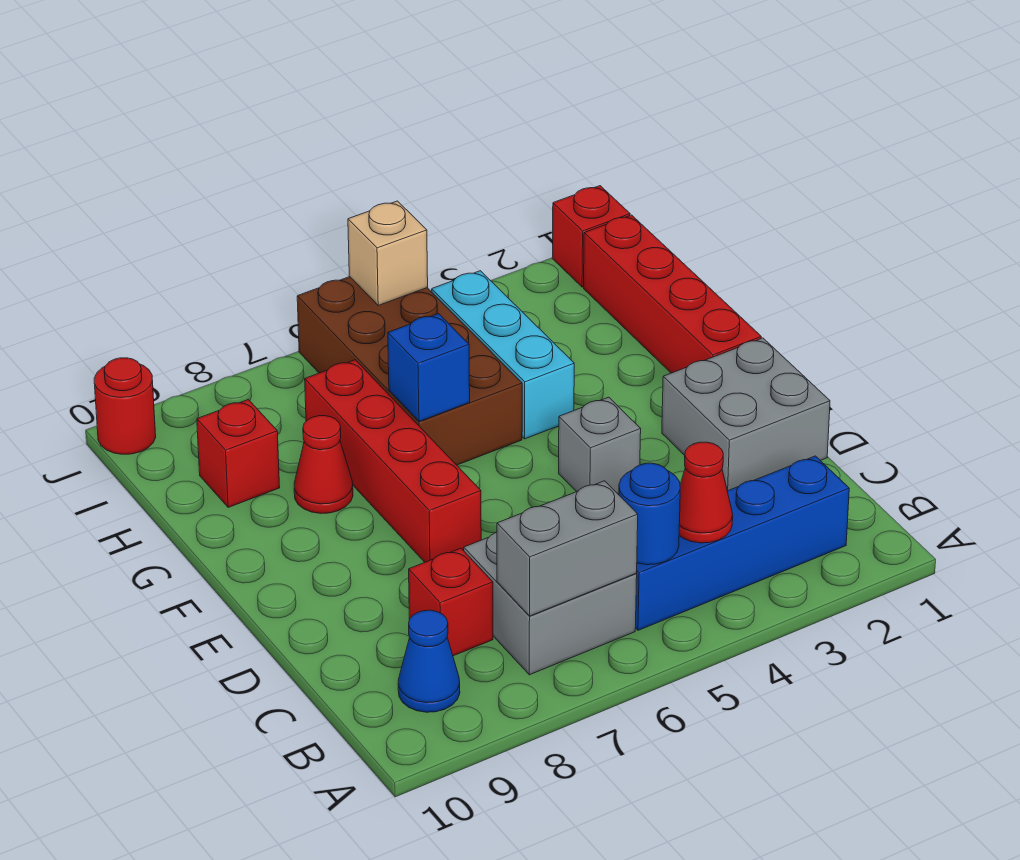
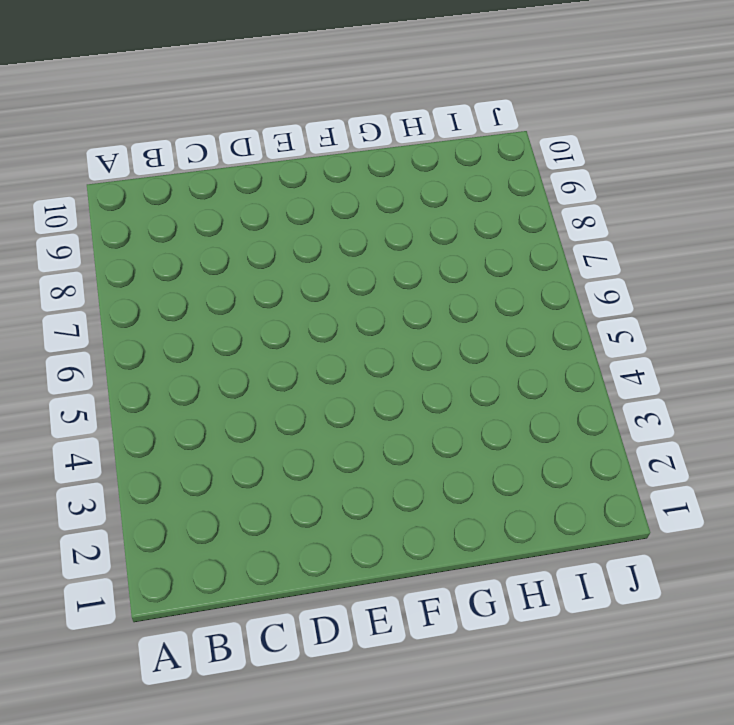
none -> blue brick B2:B5 level 1
none -> grey brick B6:C7 level 1
none -> blue cone B9 level 1

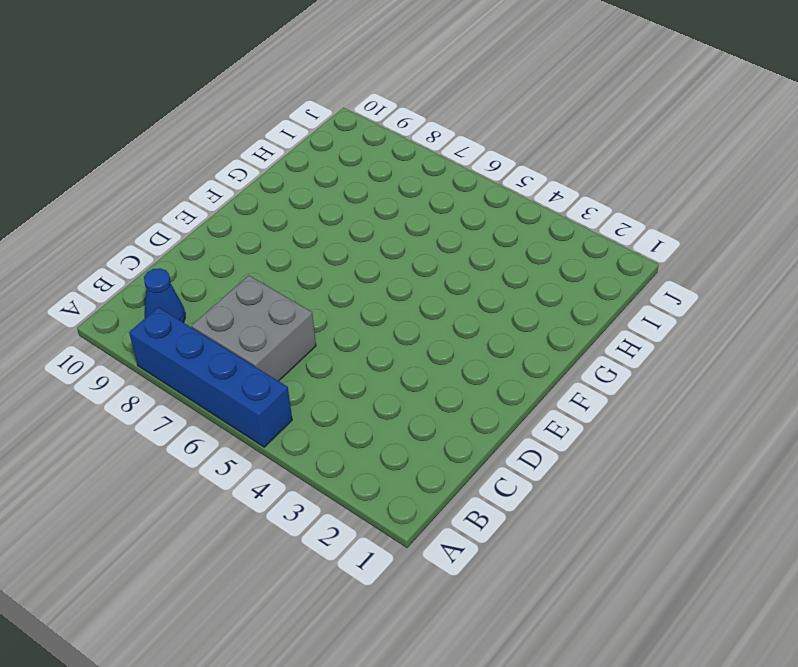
blue brick A5:A8 level 1 -> blue brick B2:B5 level 1
none -> red brick C8 level 1
none -> grey brick D1:E2 level 1
none -> grey brick E4 level 1

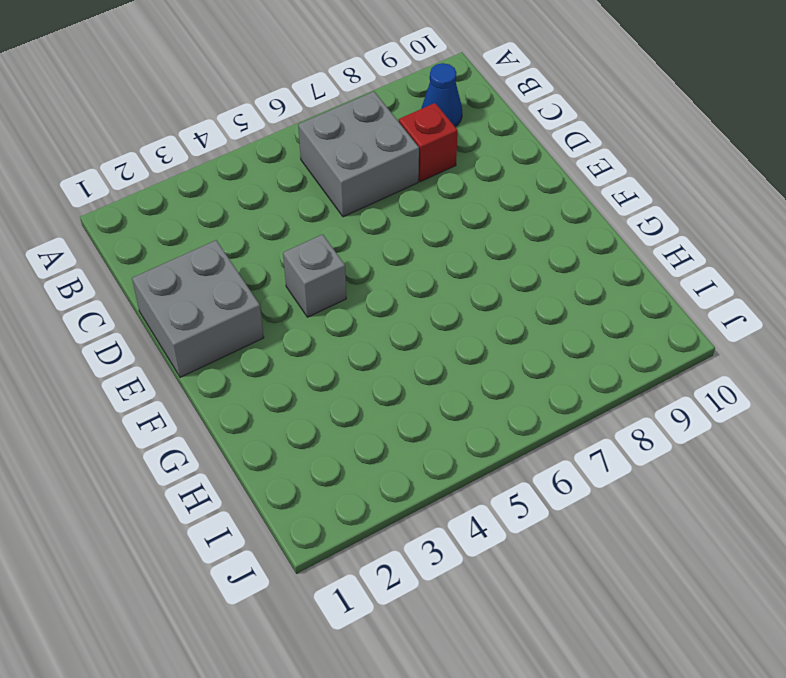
none -> blue brick B2:B5 level 1
none -> red brick E7:H7 level 1
none -> red brick F1:I1 level 1

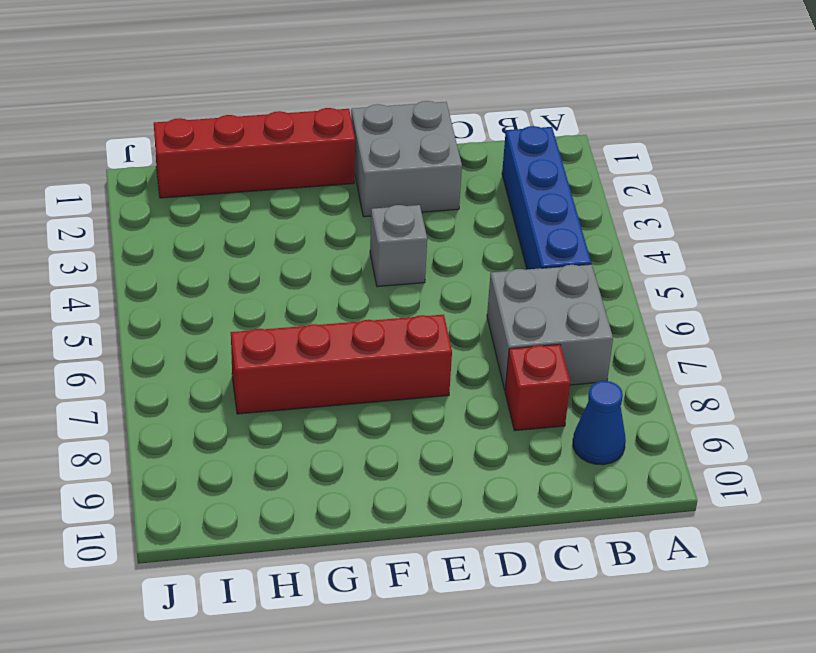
none -> cyan brick G4:I4 level 1
none -> brown brick G5:J6 level 1
none -> red cone G8 level 1

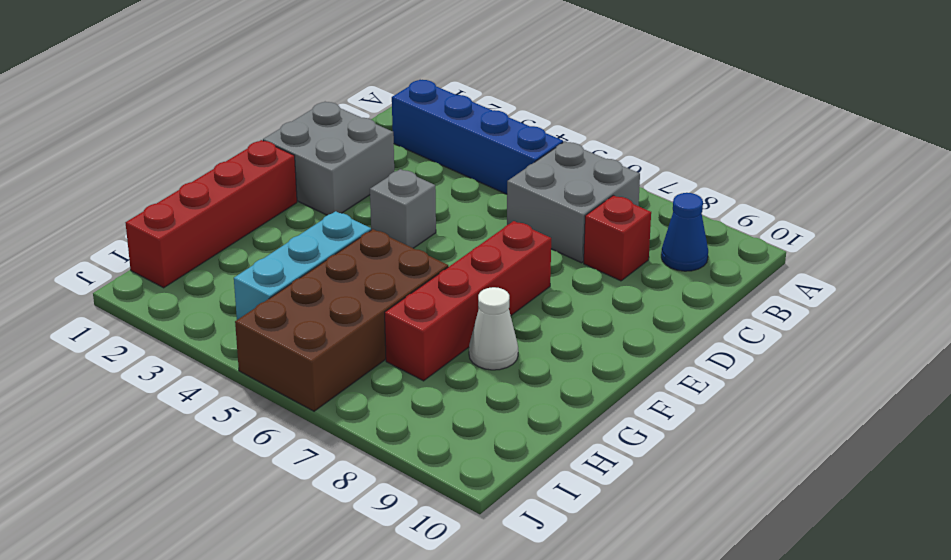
white cone G8 level 1 -> red cone G8 level 1
none -> red brick H9 level 1
none -> red brick J1 level 1
none -> red round brick J10 level 1

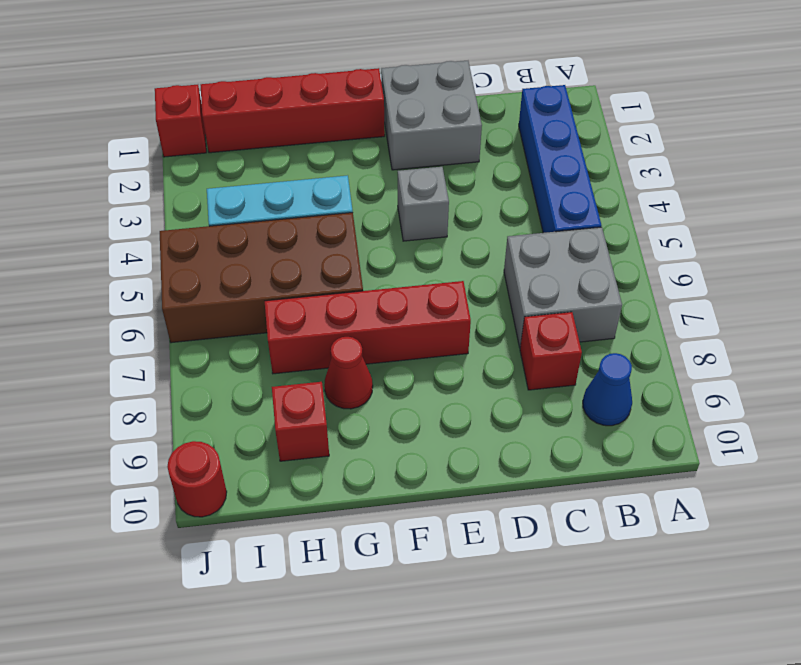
none -> red cone B4 level 2
none -> blue round brick B5 level 2
none -> grey brick B6:B7 level 2

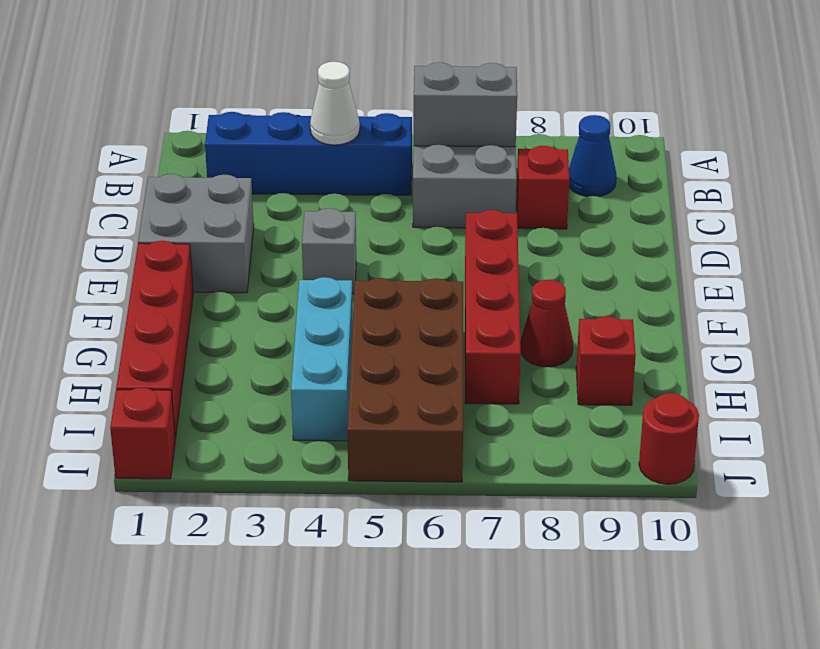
white cone B4 level 2 -> red cone B4 level 2
none -> blue round brick B5 level 2
none -> blue brick G6 level 2
none -> tan brick J5 level 2

